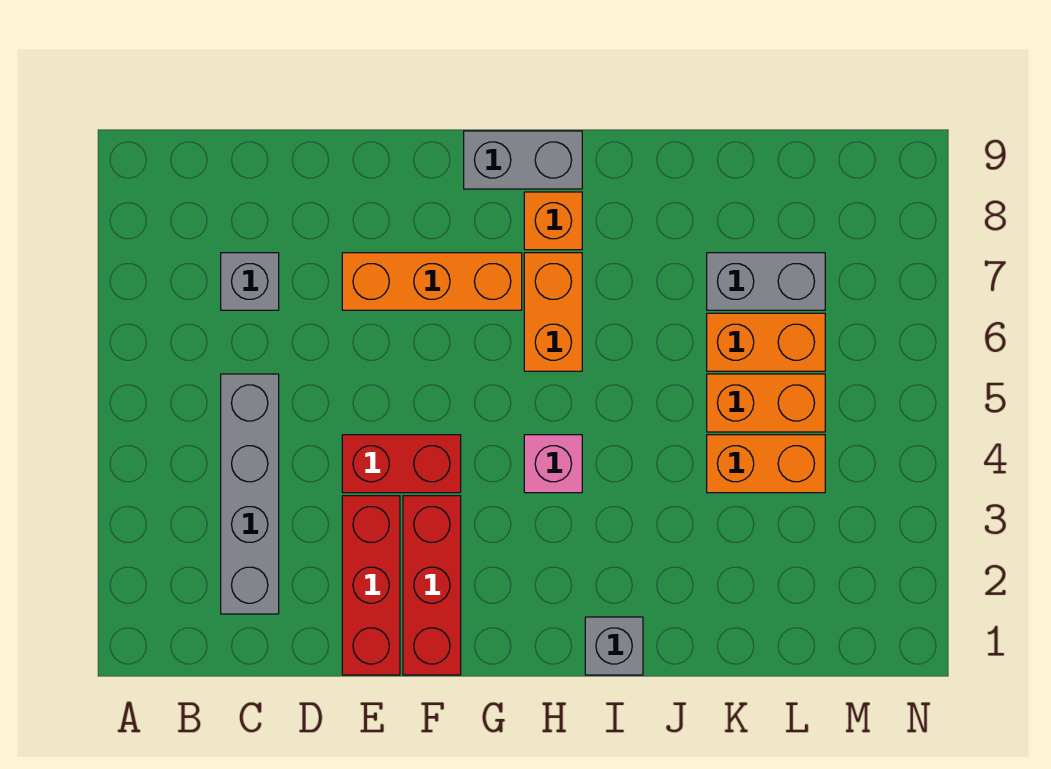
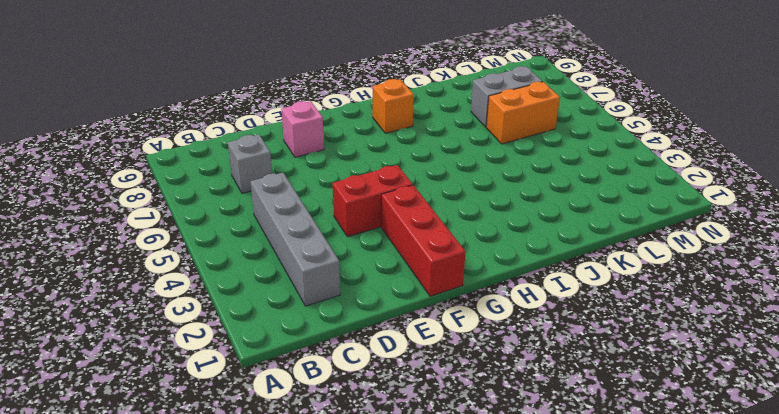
pink brick E8 level 1 -> pink brick H4 level 1
none -> red brick E1:E3 level 1
none -> orange brick E7:G7 level 1
none -> grey brick G9:H9 level 1

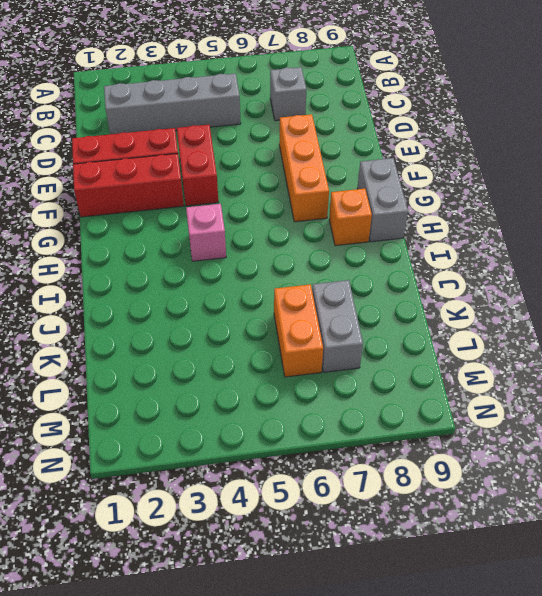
none -> orange brick H6:H7 level 1
none -> grey brick I1 level 1
none -> orange brick K4:L4 level 1

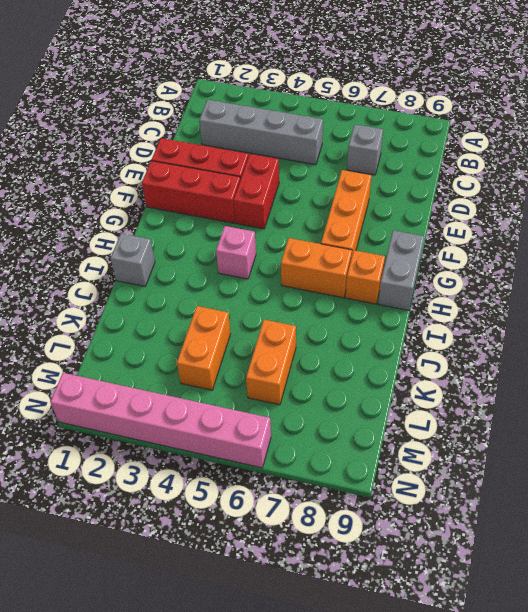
pink brick N1:N6 level 1 -> none
none -> orange brick K5:L5 level 1
none -> grey brick K7:L7 level 1

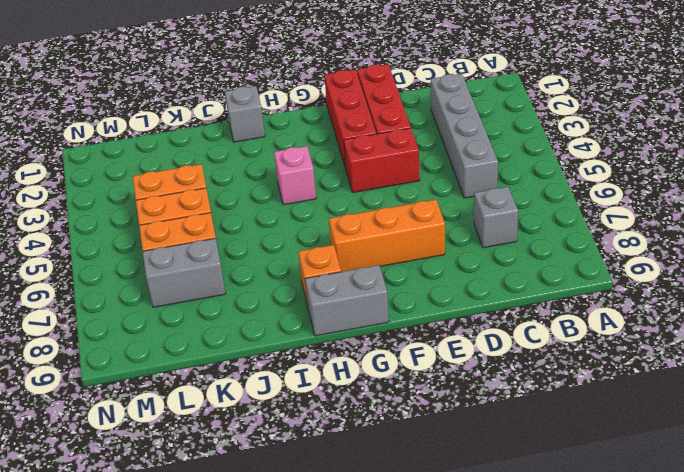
none -> orange brick H6:H7 level 1

